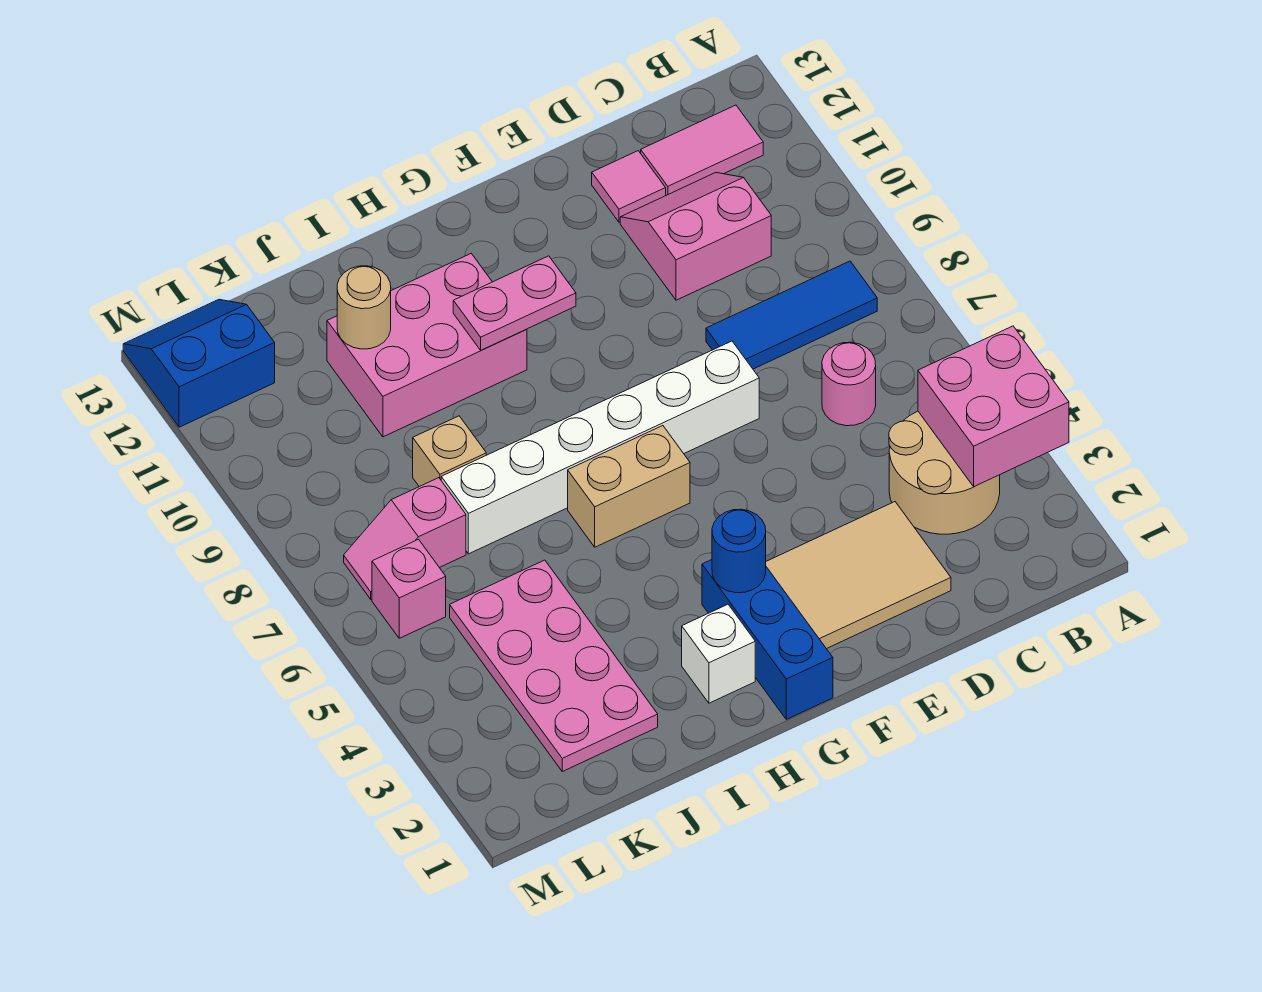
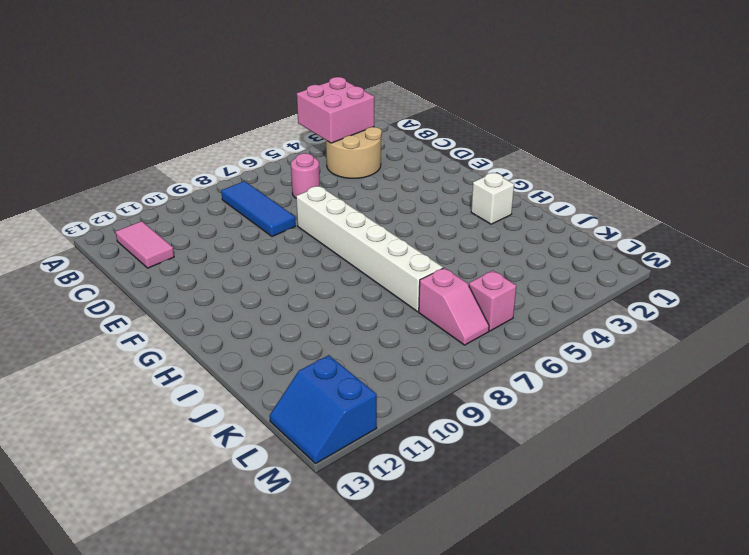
none -> pink slope C10:D11 level 1 top 10
none -> tan tile D2:F3 level 1
none -> pink tile D12 level 1

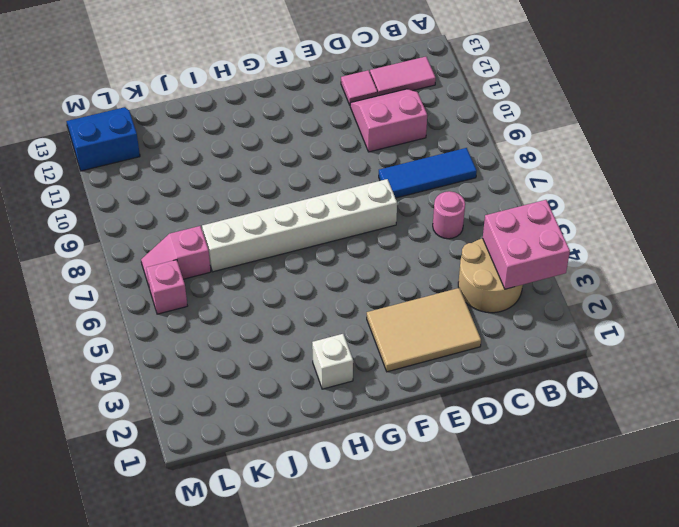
none -> blue brick G1:G3 level 1
none -> tan brick G6:H6 level 1
none -> pink brick H10:J11 level 1

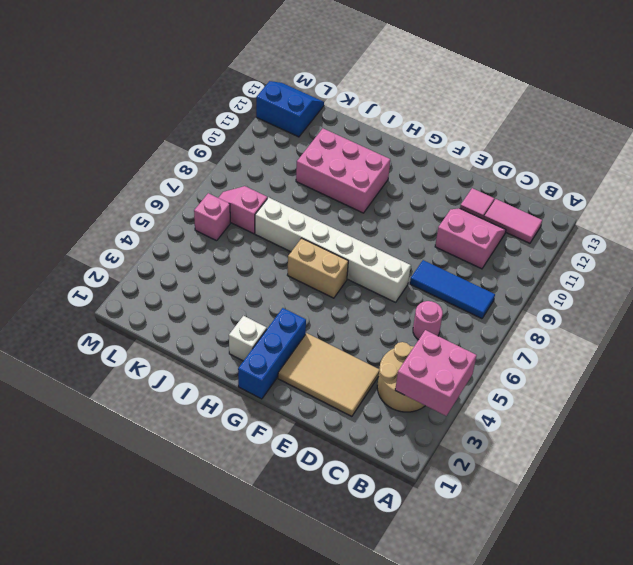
none -> pink plate J2:K5 level 1
none -> tan brick J8 level 1
none -> blue round brick G3 level 2

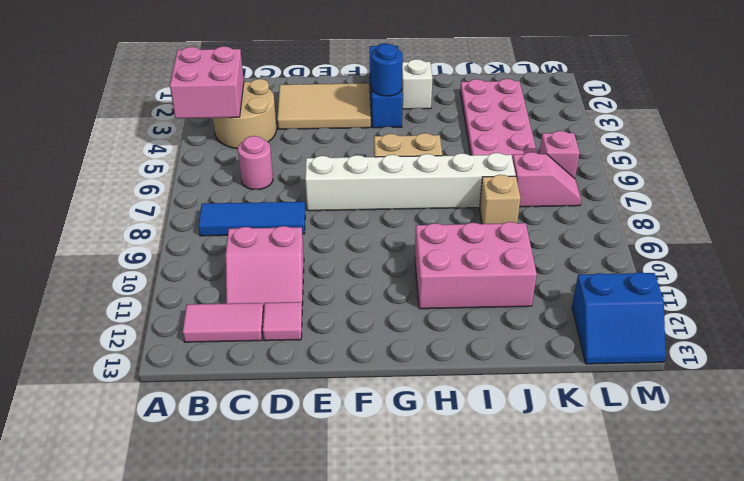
none -> pink plate G10:H10 level 2
none -> tan round brick J11 level 2

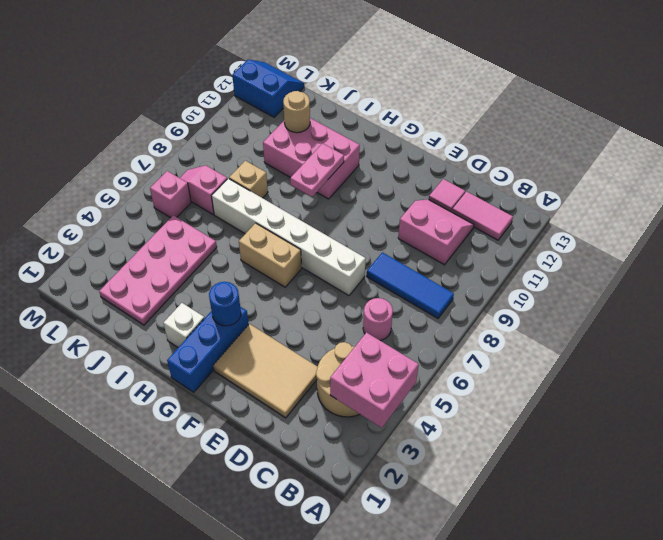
pink plate H9:H10 level 2 -> pink plate G10:H10 level 2

